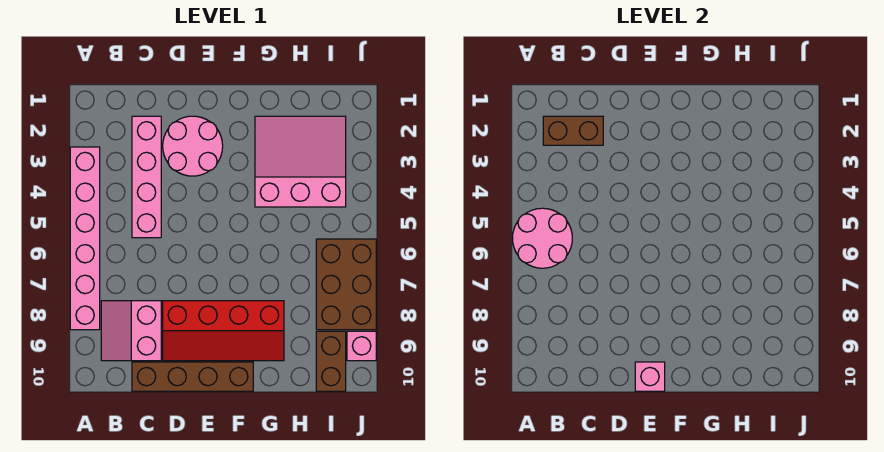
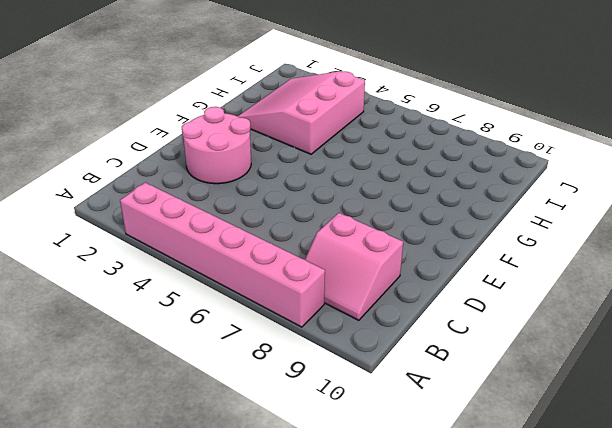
none -> pink brick C2:C5 level 1
none -> brown brick C10:F10 level 1
none -> red slope D8:G9 level 1 top 8

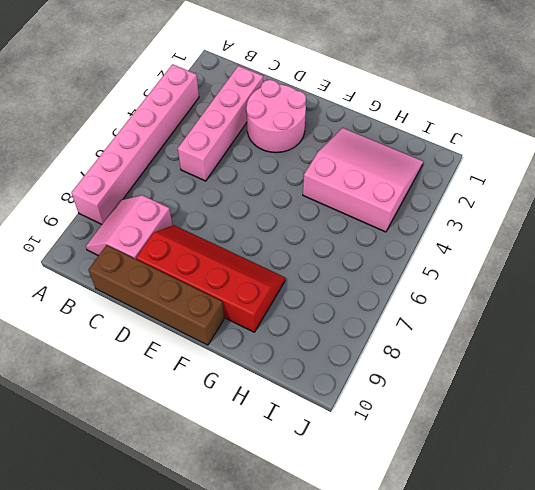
red slope D8:G9 level 1 top 9 -> red slope D8:G9 level 1 top 8
none -> brown brick I6:J8 level 1
none -> brown brick I9:I10 level 1
none -> pink brick J9 level 1

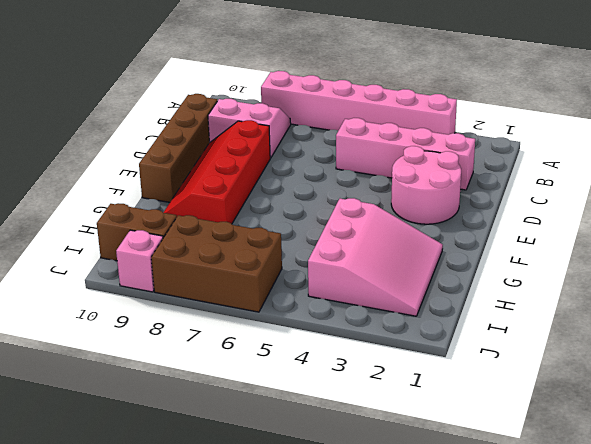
none -> pink round brick A5:B6 level 2
none -> brown brick B2:C2 level 2
none -> pink brick E10 level 2

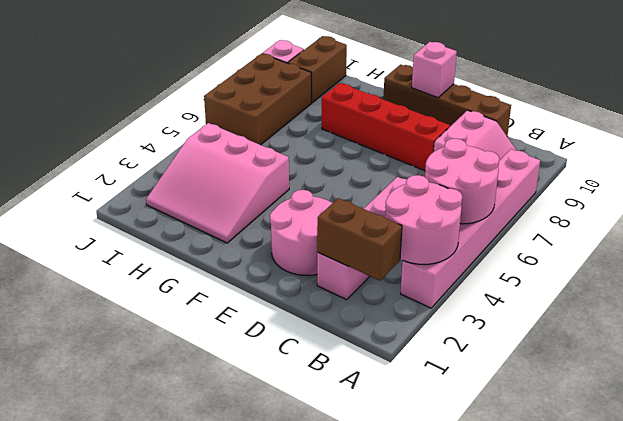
pink round brick A3:B4 level 2 -> none

